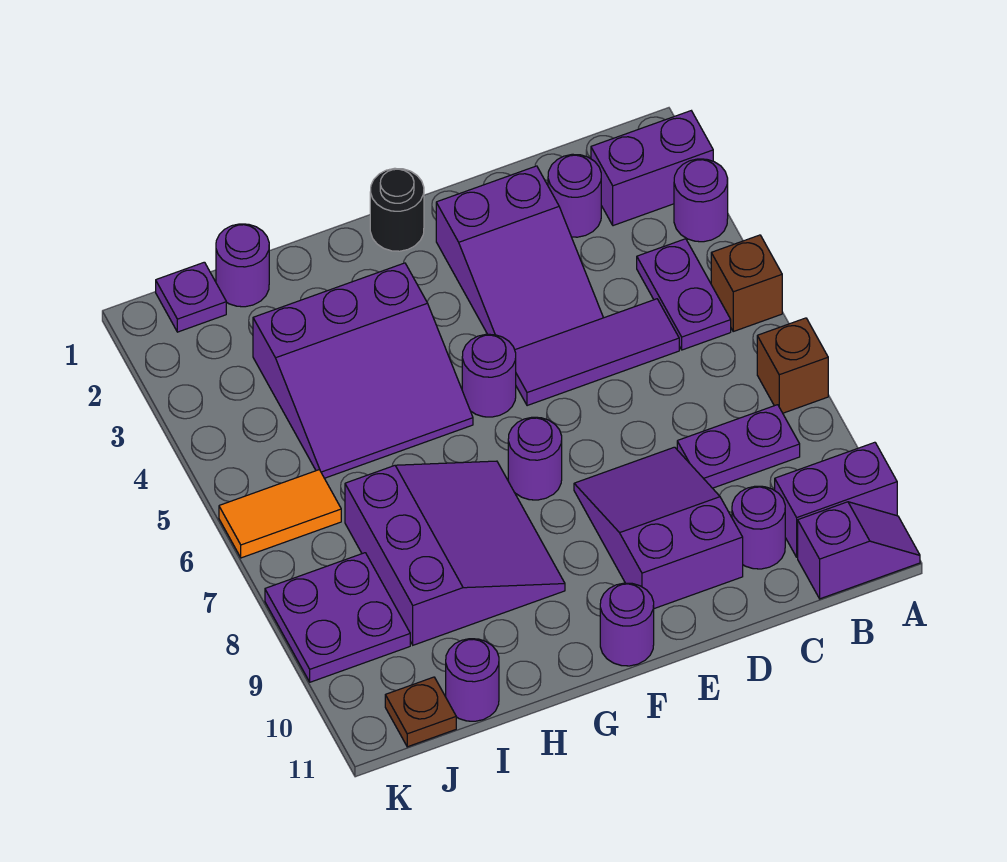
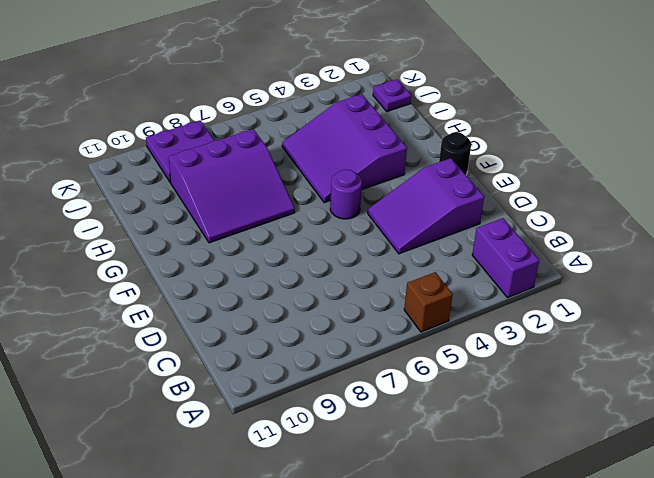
none -> purple round brick A3 level 1
none -> brown brick A7 level 1
none -> purple brick A10:B10 level 1

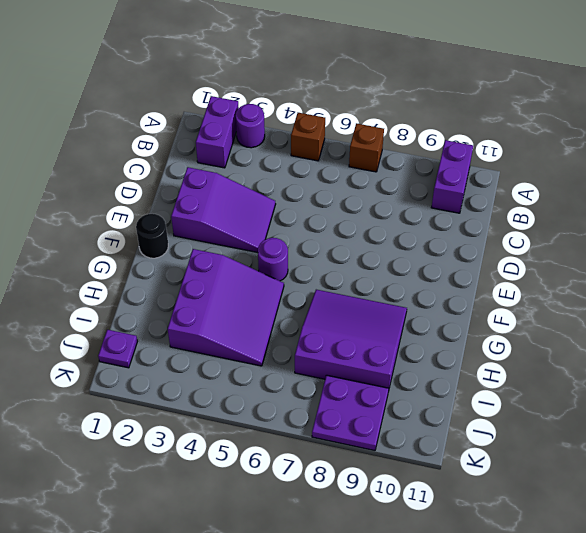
none -> purple slope A11:B11 level 1 top B
none -> purple plate B4:B5 level 1
none -> purple plate B8:C8 level 1

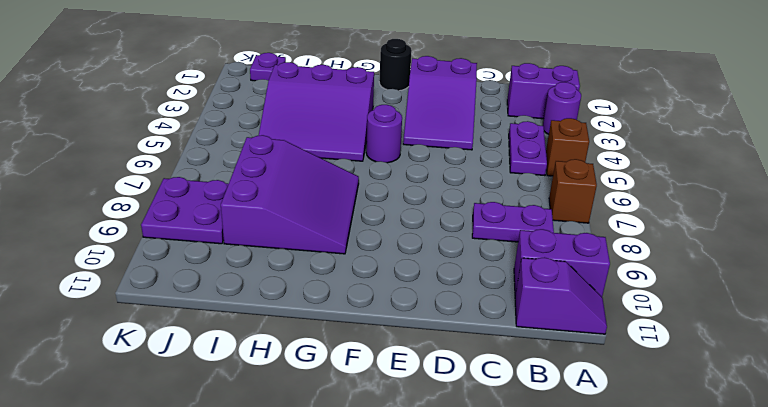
none -> purple round brick C2 level 1
none -> purple tile C5:E5 level 1
none -> purple round brick C10 level 1

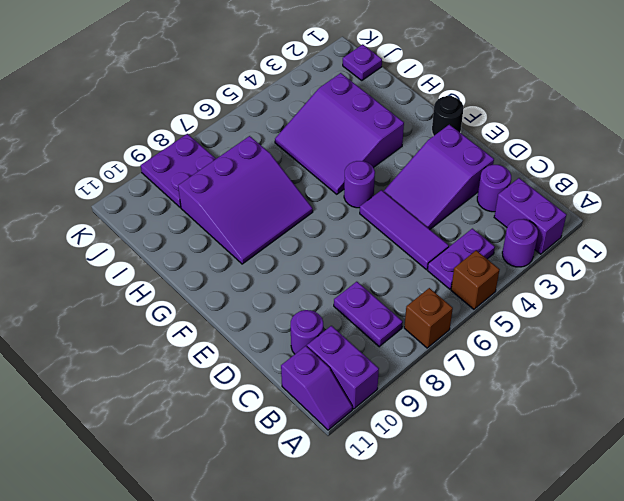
none -> purple slope D8:E10 level 1 top 10
none -> purple round brick F7 level 1
none -> purple round brick F11 level 1

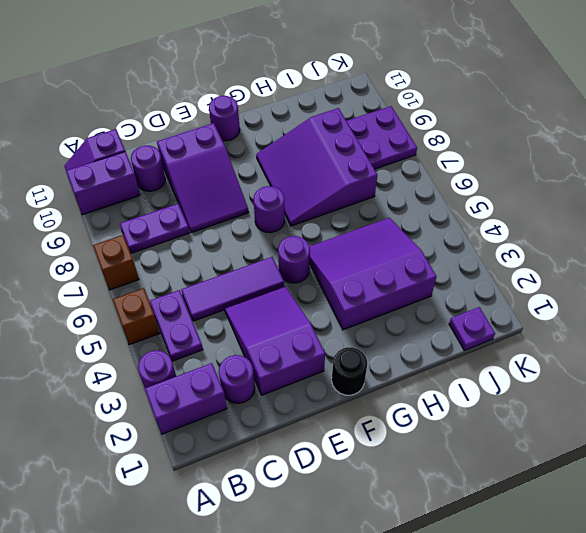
none -> purple round brick I1 level 1
none -> purple round brick I11 level 1
none -> orange tile J6:K6 level 1

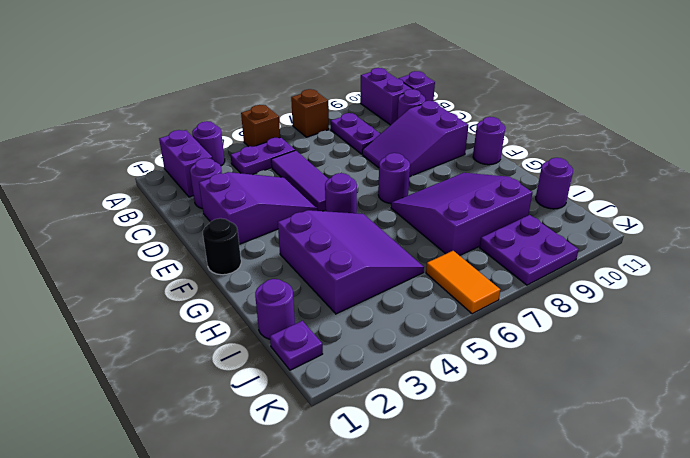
none -> brown plate J11 level 1

